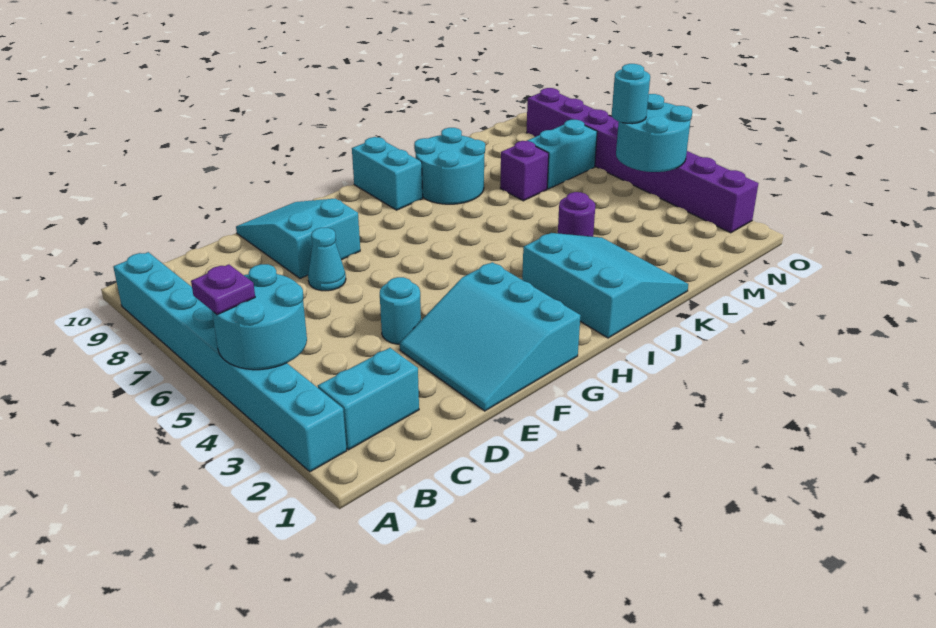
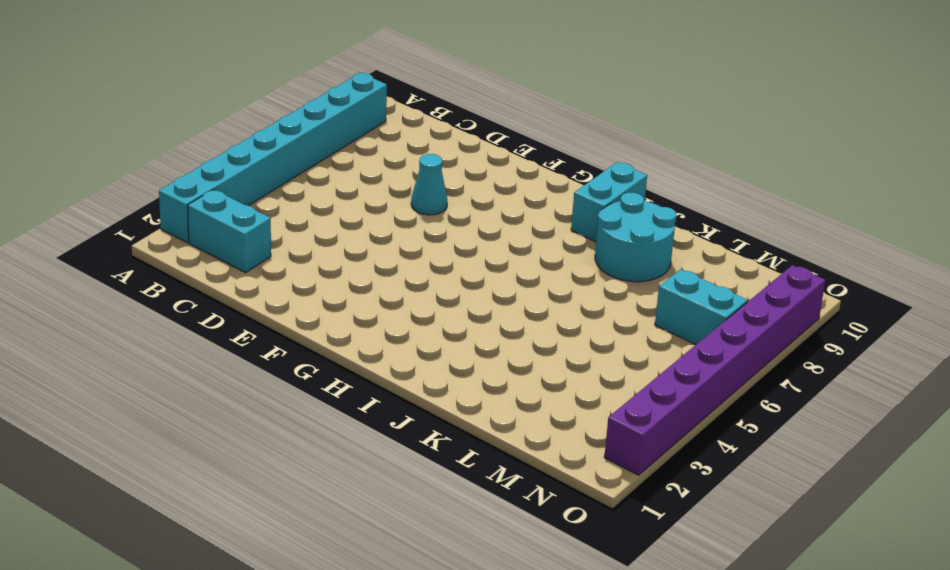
none -> cyan slope E1:G3 level 1 top G
none -> cyan round brick E4 level 1
none -> cyan slope E8:F10 level 1 top 8

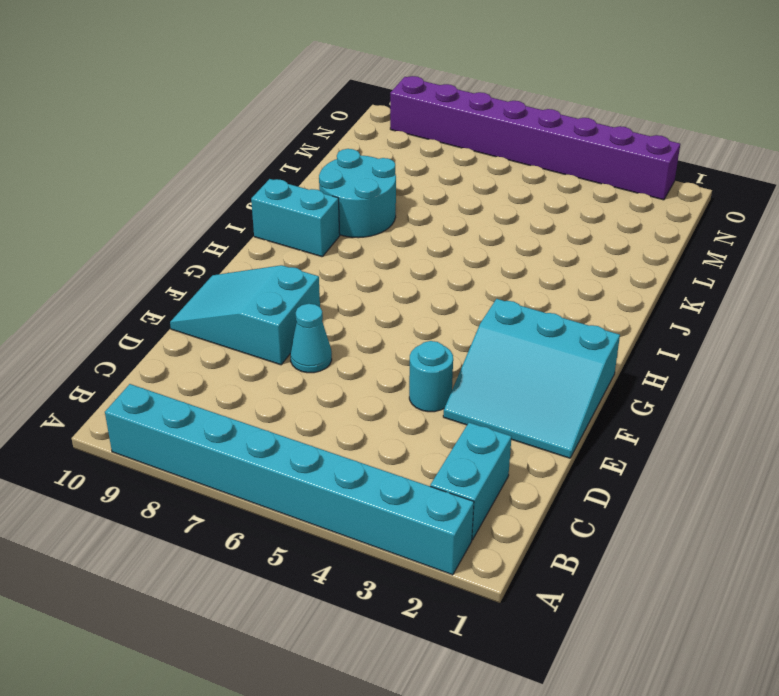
none -> cyan slope I1:K3 level 1 top I
none -> purple round brick K4 level 1
none -> purple brick L7 level 1

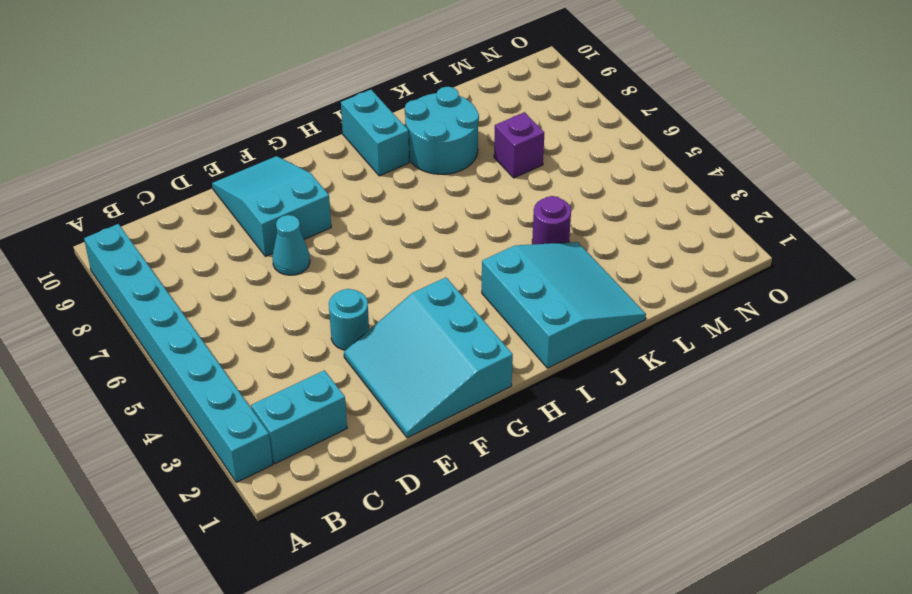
none -> cyan brick M7:N7 level 1
none -> purple brick O2:O9 level 1
none -> cyan round brick A4:B5 level 2

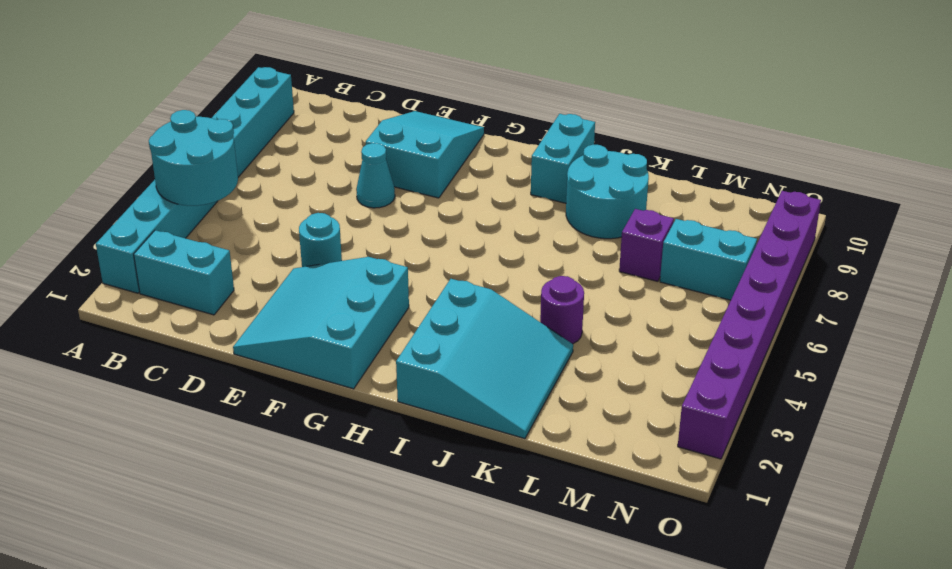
none -> cyan round brick N4:O5 level 2
none -> purple plate A5 level 3
none -> cyan round brick N5 level 3

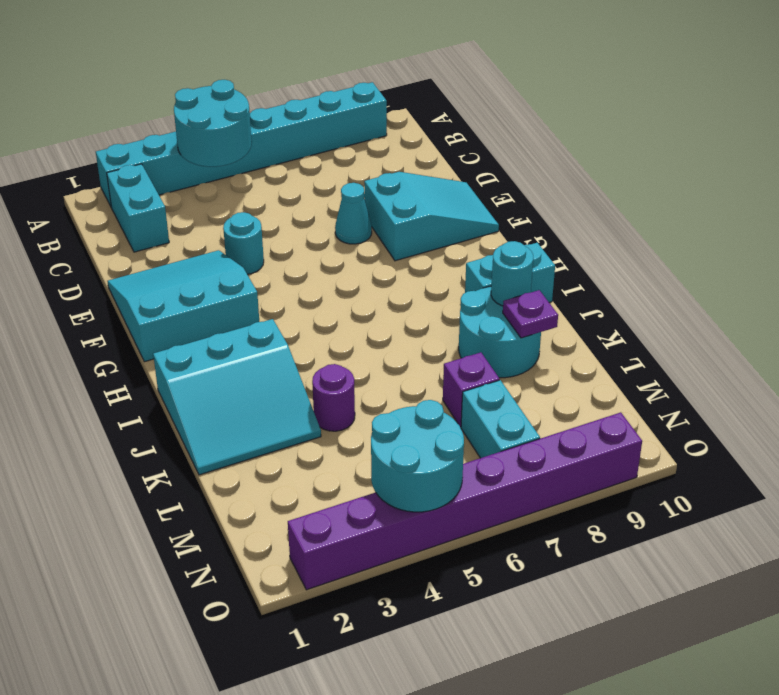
cyan round brick J9 level 2 -> cyan round brick N5 level 3
purple plate K9 level 2 -> purple plate A5 level 3

